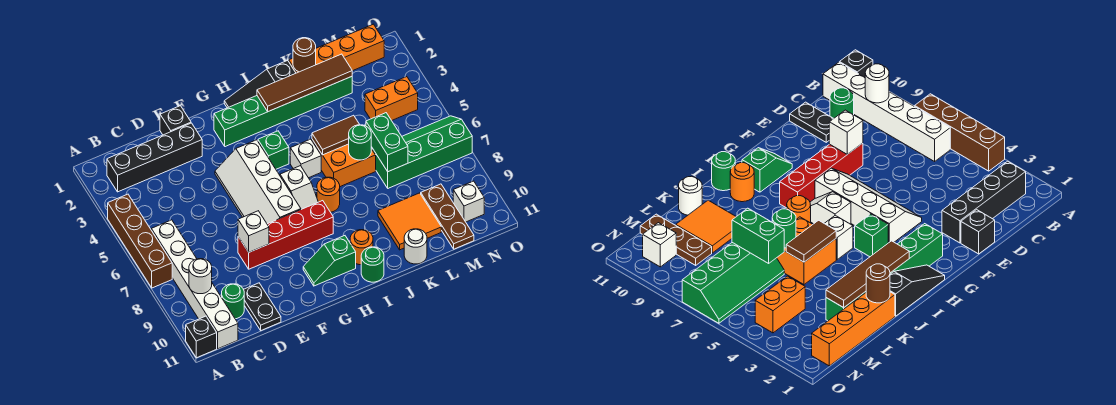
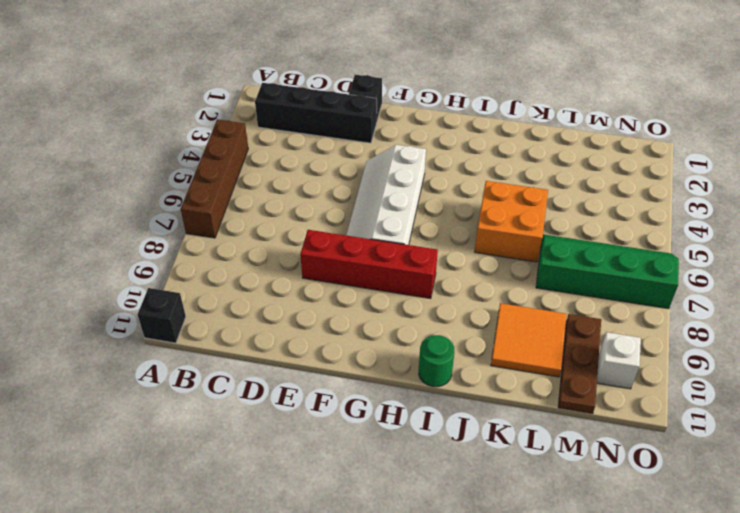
none -> white brick B6:B11 level 1
none -> green round brick C10 level 1
none -> black plate D10:D11 level 1
none -> green brick G2:L2 level 1

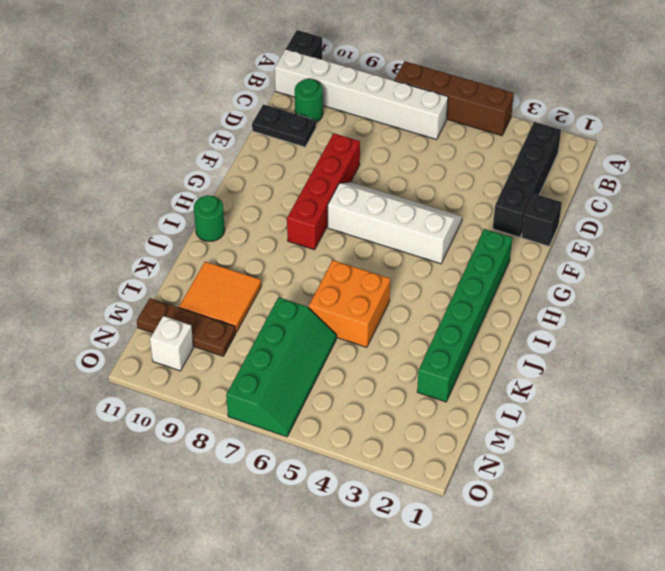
none -> green slope G10:H10 level 1 top H
none -> black slope H1:J1 level 1 top J
none -> green brick H4 level 1
none -> white slope H6:H7 level 1 top 6

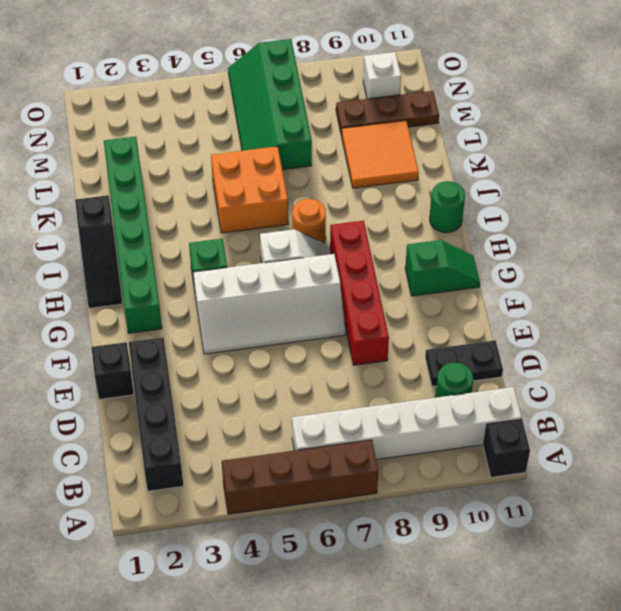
green slope G10:G11 level 1 top 10 -> green slope G10:H10 level 1 top H
none -> white brick I5 level 1
none -> orange round brick I10 level 1
none -> orange brick K1:N1 level 1
none -> white round brick K11 level 1

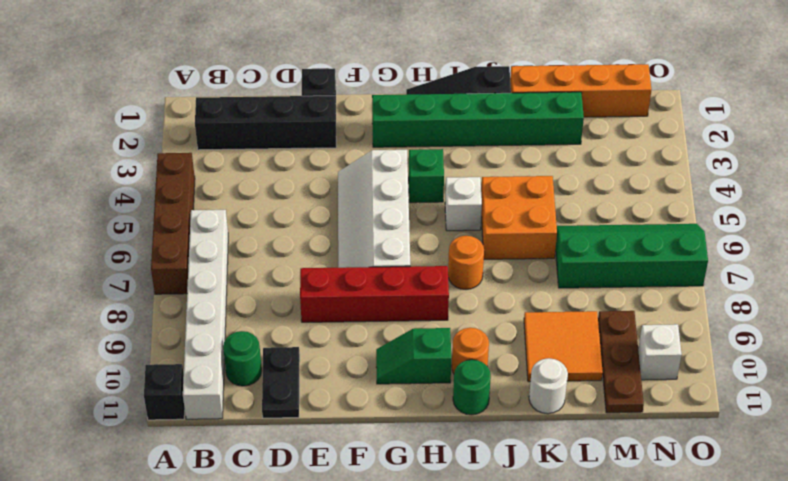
none -> white slope H6:H7 level 1 top 6
none -> orange brick M4:N4 level 1
none -> white round brick B9 level 2
none -> white brick E8 level 2

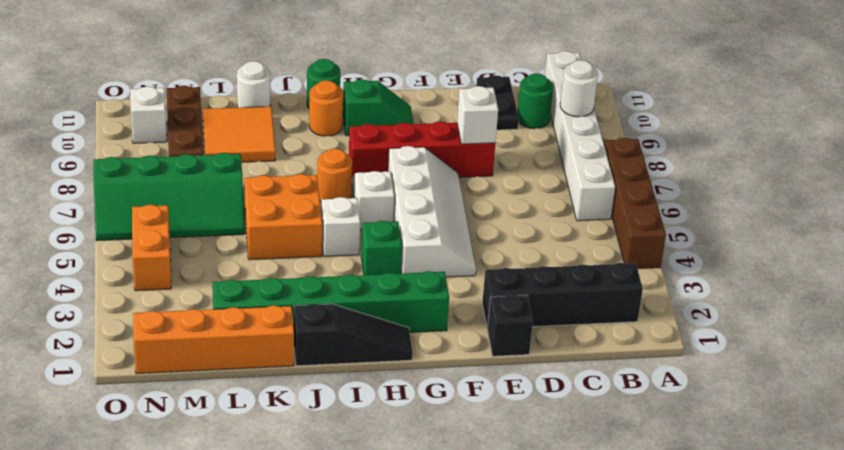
orange brick N4:N5 level 1 -> orange brick M4:N4 level 1
none -> black brick A11 level 1
none -> brown tile I2:L2 level 2
none -> brown tile J5:K5 level 2
none -> brown round brick K1 level 2

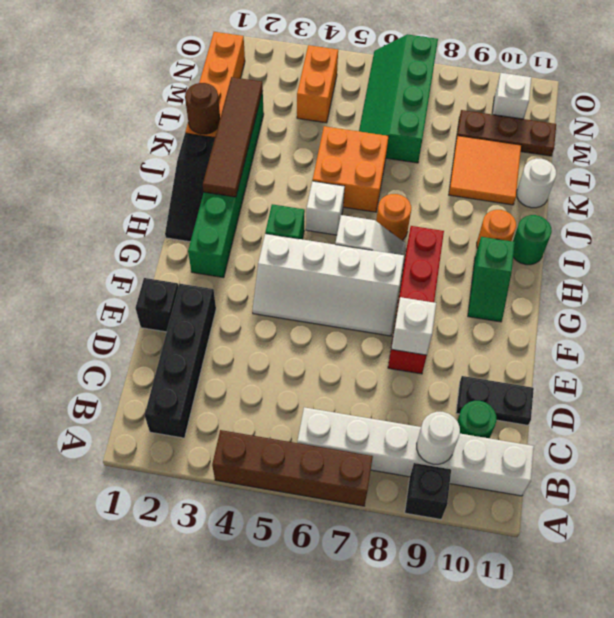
black brick A9 level 1 -> black brick A11 level 1
none -> brown tile J5:K5 level 2
none -> green round brick K6 level 2
none -> green brick L6:L7 level 2

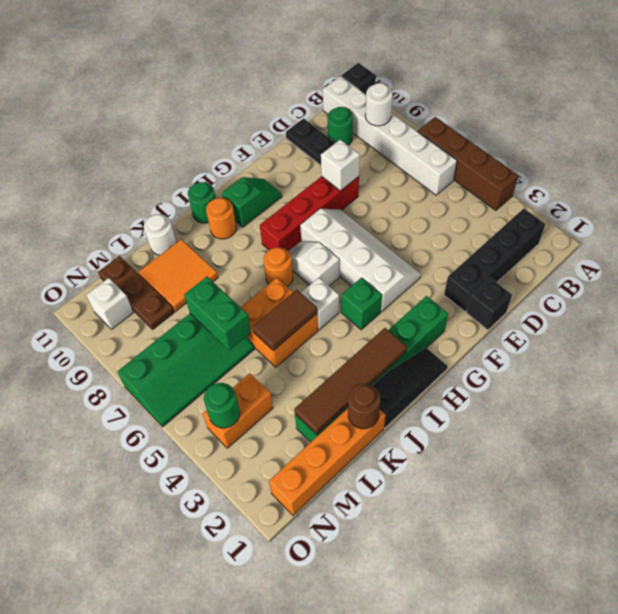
green round brick N4 level 2 -> green round brick K6 level 2

